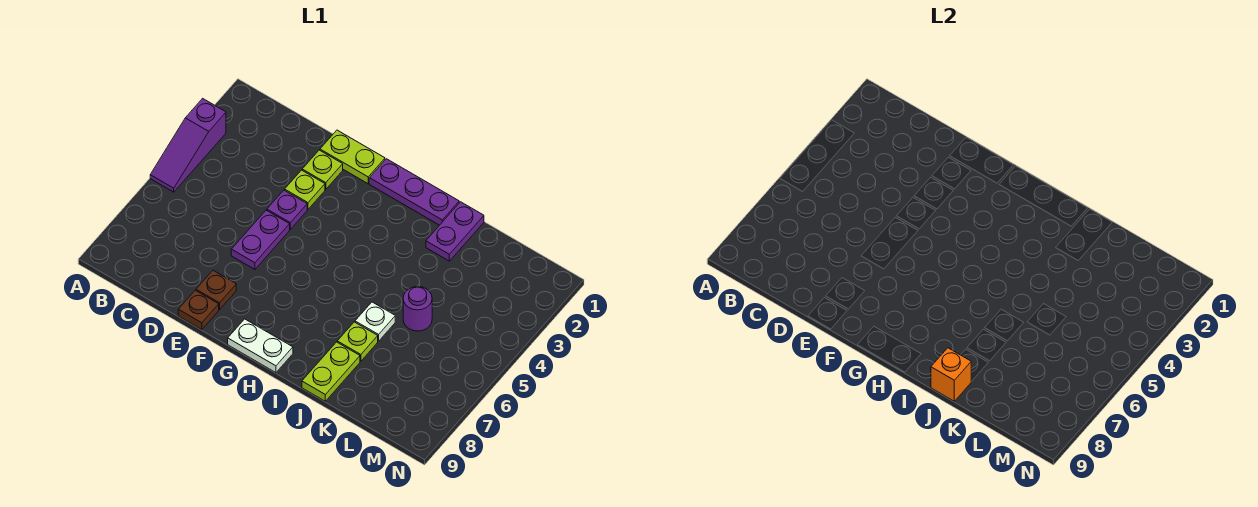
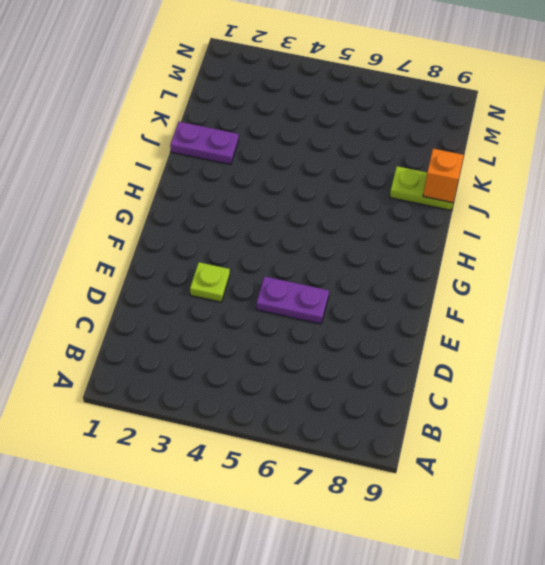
none -> purple slope A3:A5 level 1 top 3
none -> lime plate E1:F1 level 1
none -> lime plate E2 level 1

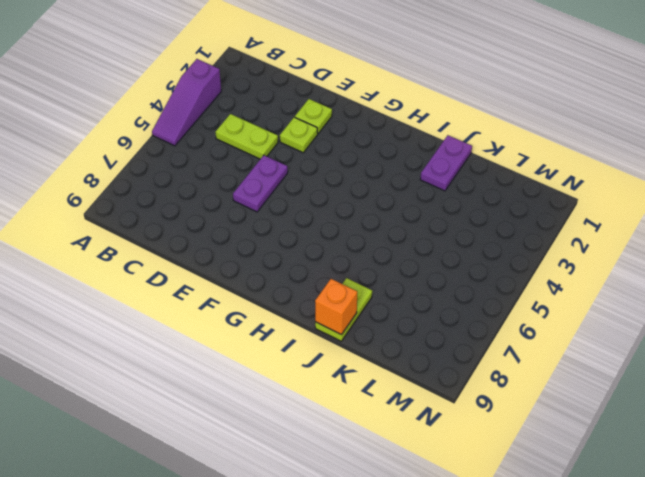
lime plate C4:D4 level 1 -> lime plate E1:F1 level 1
none -> purple plate E4 level 1
none -> brown plate E8 level 1
none -> brown plate E9 level 1

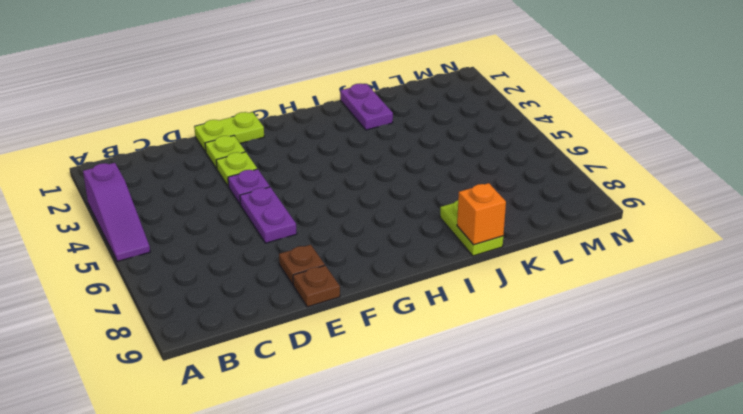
none -> purple plate G1:I1 level 1
none -> white plate G9:H9 level 1
none -> white plate J6 level 1

